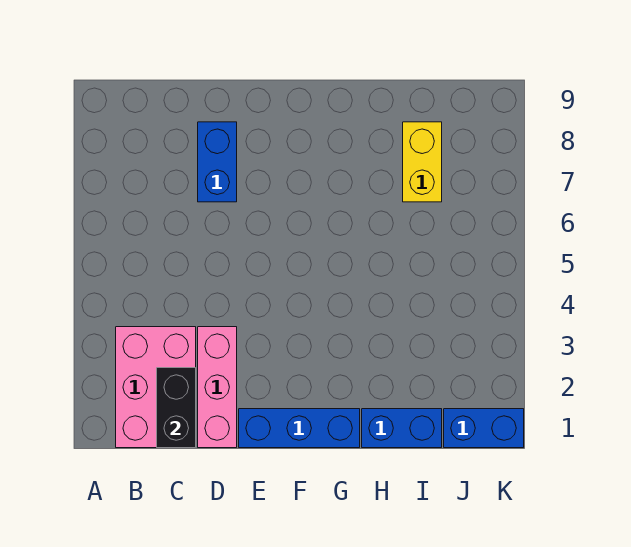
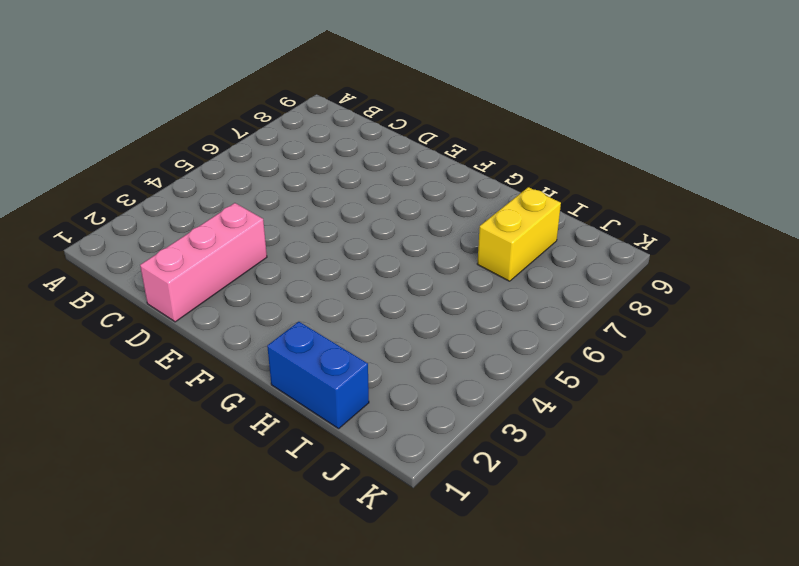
none -> pink brick B1:C3 level 1
none -> blue brick D7:D8 level 1

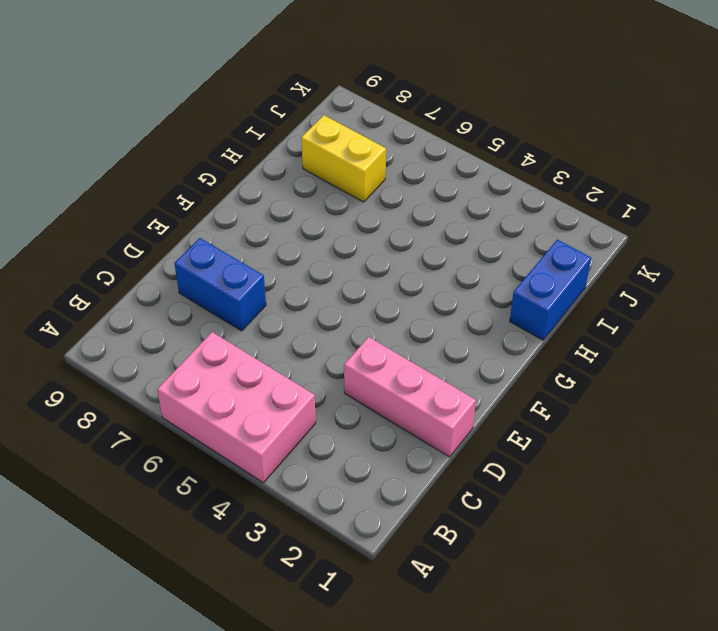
pink brick A4:B6 level 1 -> pink brick B1:C3 level 1
none -> blue brick E1:G1 level 1
none -> blue brick J1:K1 level 1

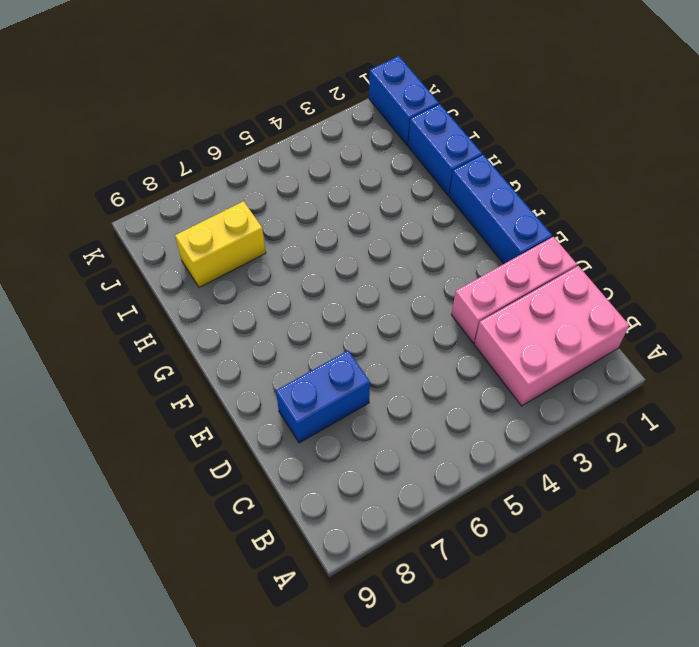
none -> black brick C1:C2 level 2

